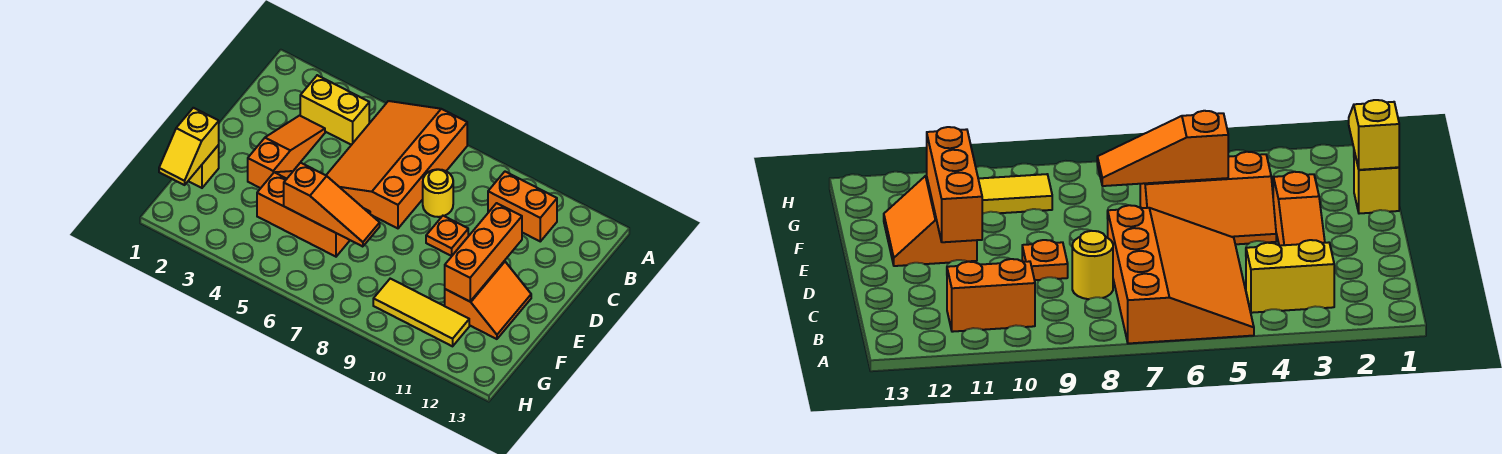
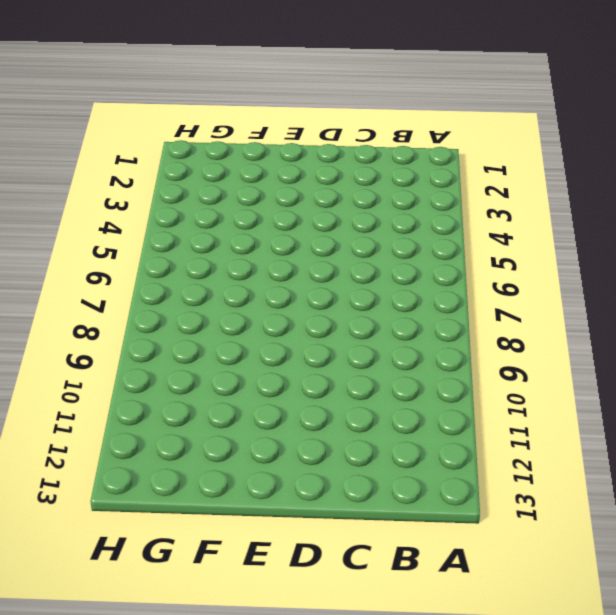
none -> orange slope A5:D7 level 1 top 7
none -> yellow brick B3:B4 level 1
none -> orange brick B10:B11 level 1

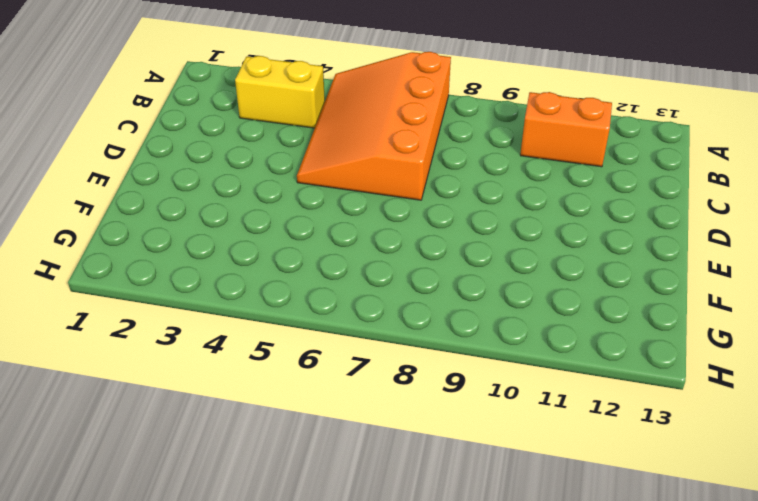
none -> orange slope C3:E3 level 1 top E
none -> yellow round brick C8 level 1
none -> orange plate D9 level 1

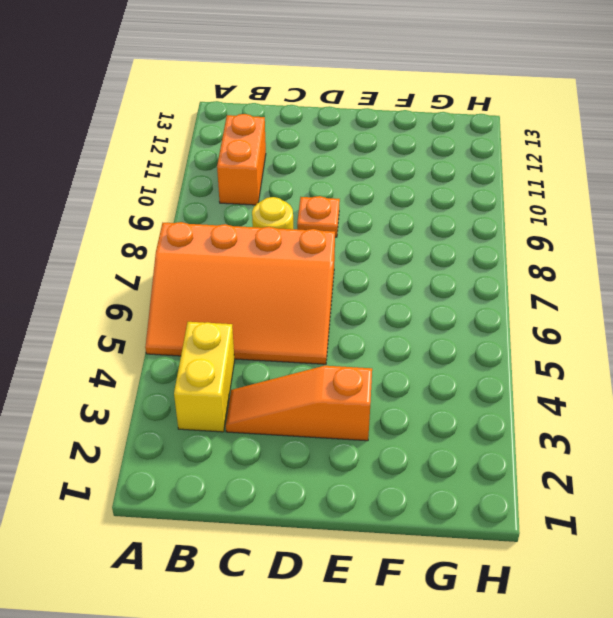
none -> orange slope E4:F6 level 1 top F
none -> orange slope E11:F12 level 1 top 11
none -> yellow brick F1 level 1

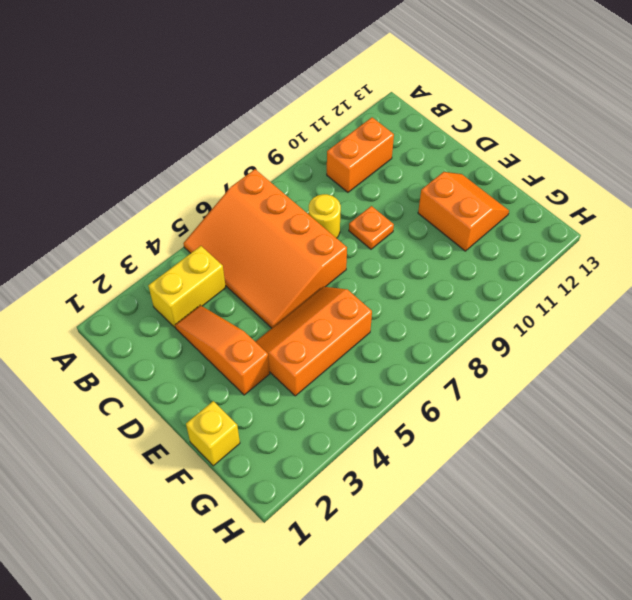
none -> yellow tile G9:G11 level 1
none -> orange brick D11:F11 level 2
none -> yellow slope F1:G1 level 2 top F

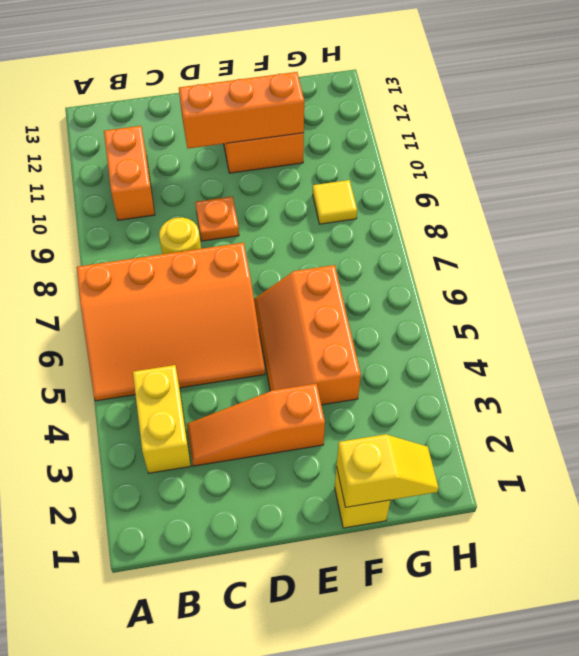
yellow tile G9 level 1 -> yellow tile G9:G11 level 1
none -> orange slope F5:F7 level 2 top 5

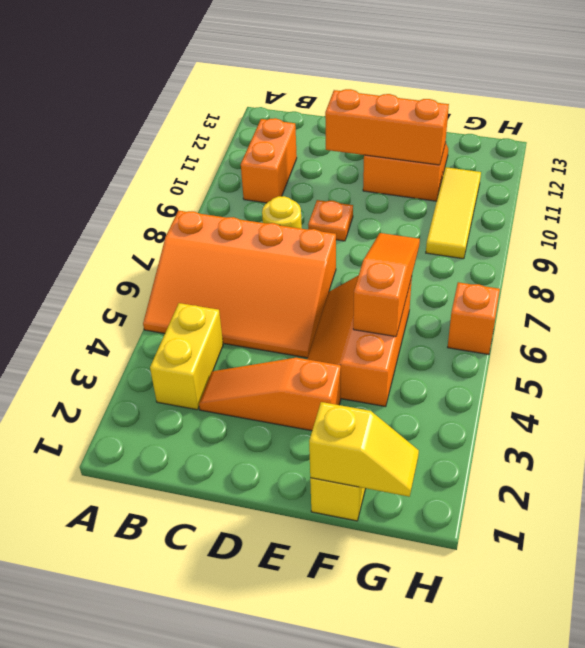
orange brick H6 level 1 -> none

